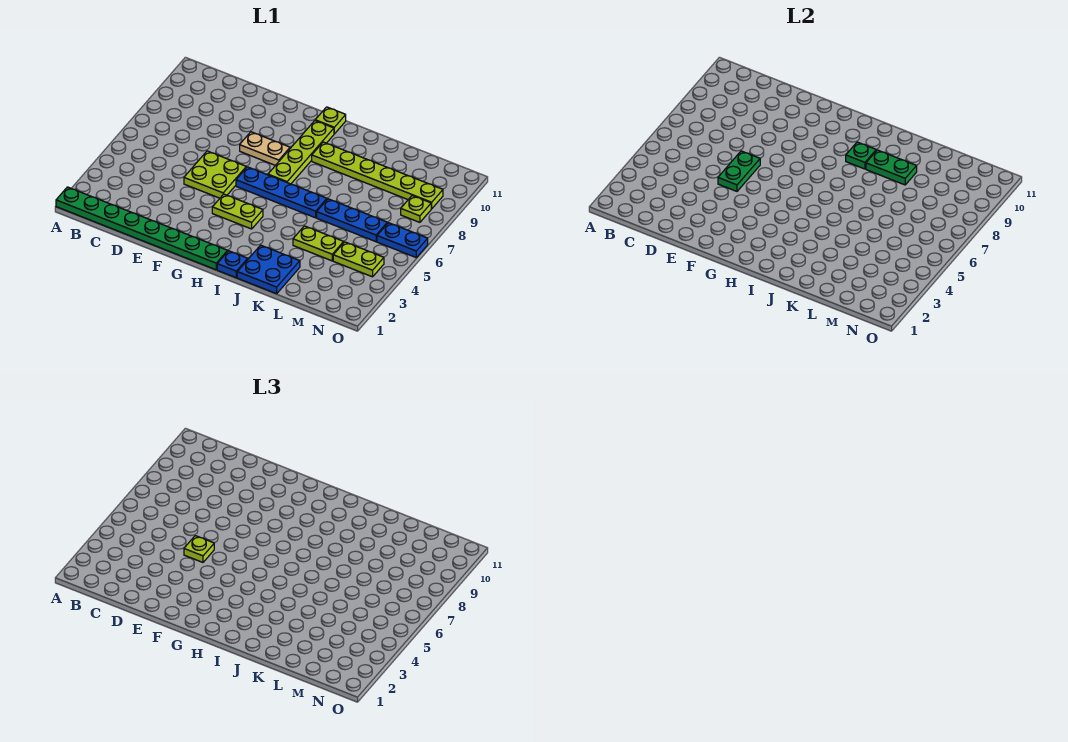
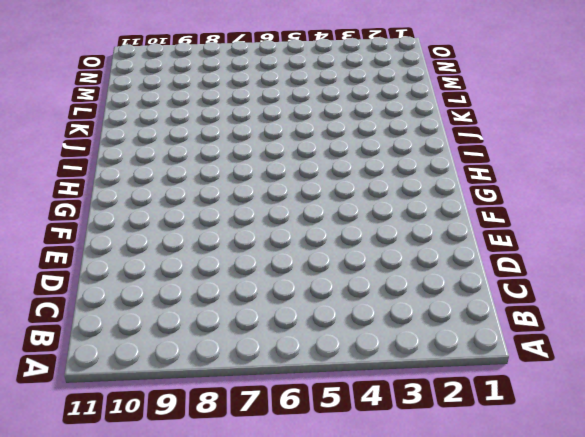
none -> green plate A1:H1 level 1
none -> lime plate E5:F6 level 1
none -> tan plate F8:G8 level 1

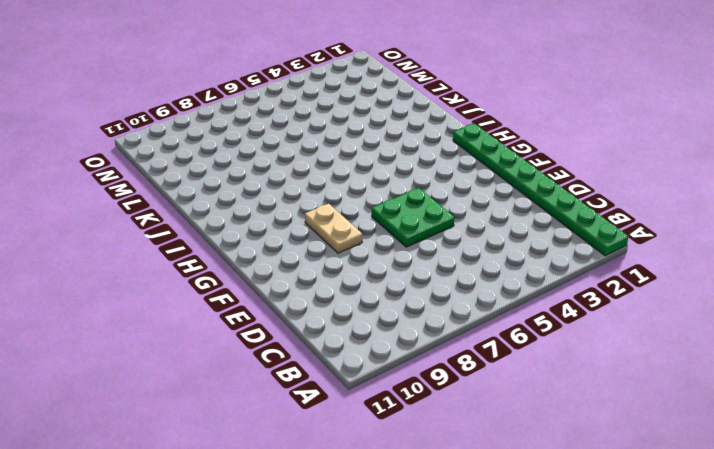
green plate E5:F6 level 1 -> lime plate E5:F6 level 1
none -> lime plate G4:H4 level 1
none -> blue plate G6:J6 level 1
none -> lime plate H7:H10 level 1

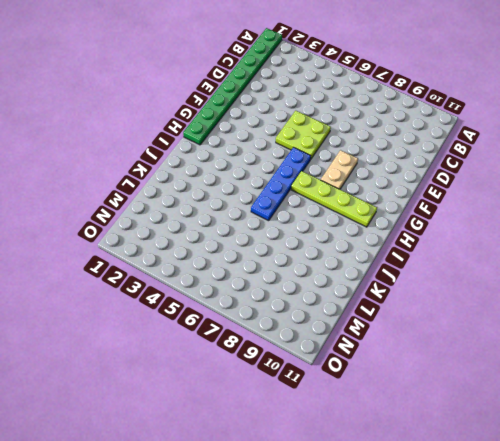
none -> lime plate G4:H4 level 1
none -> lime plate H11 level 1
none -> blue plate I1 level 1

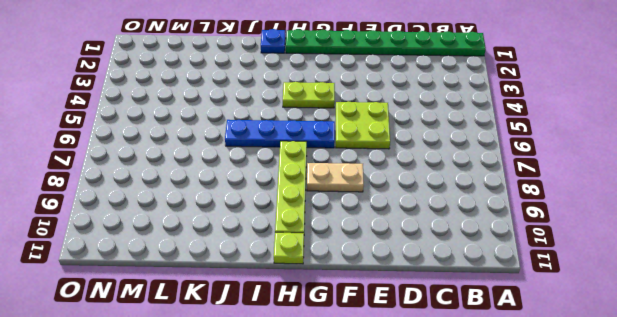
none -> lime plate I9:N9 level 1
none -> blue plate J1:K2 level 1
none -> lime plate K4:L4 level 1

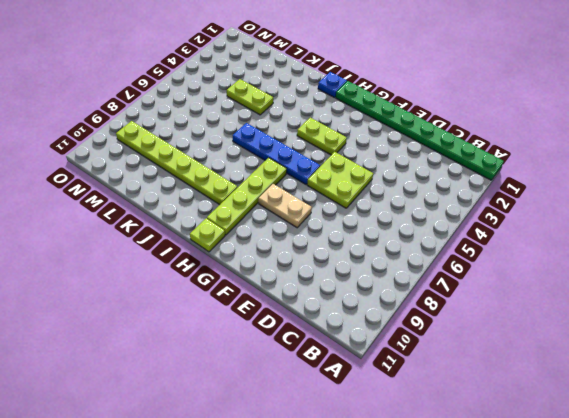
none -> blue plate J1:K2 level 1
none -> blue plate K6:M6 level 1
none -> lime plate M4:N4 level 1

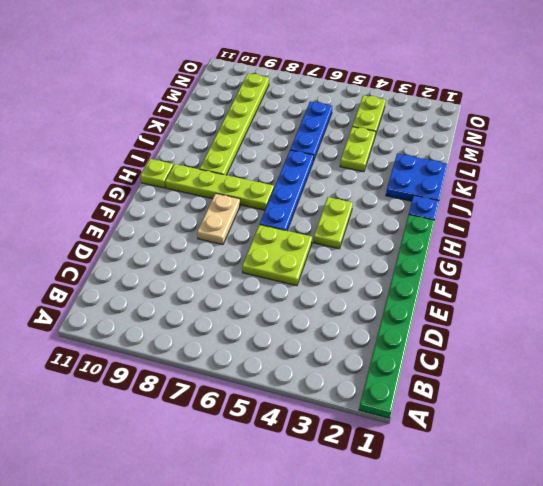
none -> blue plate N6:O6 level 1
none -> lime plate N8 level 1
none -> green plate E5:E6 level 2

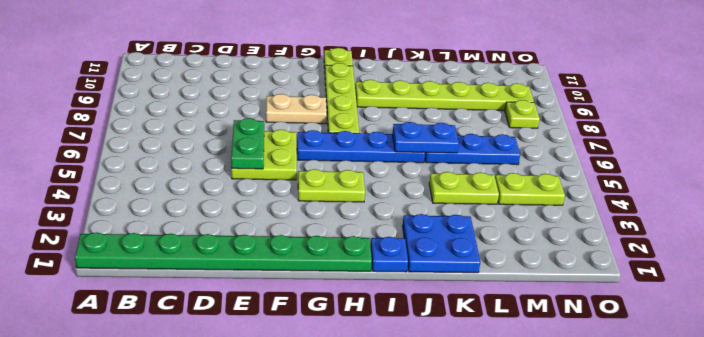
blue plate J6:K6 level 2 -> blue plate N6:O6 level 1
none -> green plate I9 level 2
none -> green plate J9:K9 level 2
none -> lime plate E5 level 3

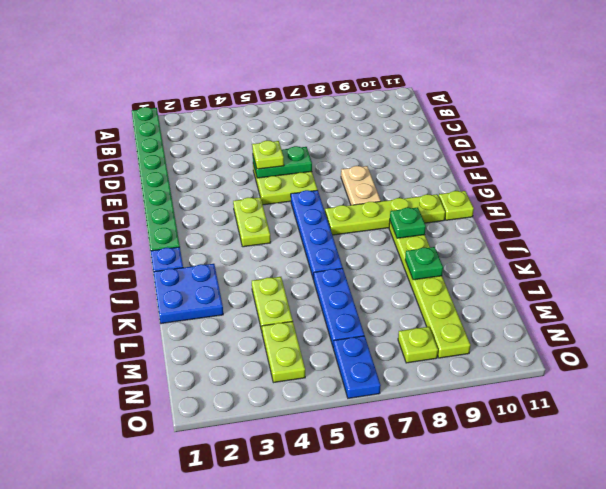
green plate K9 level 2 -> green plate J9:K9 level 2

